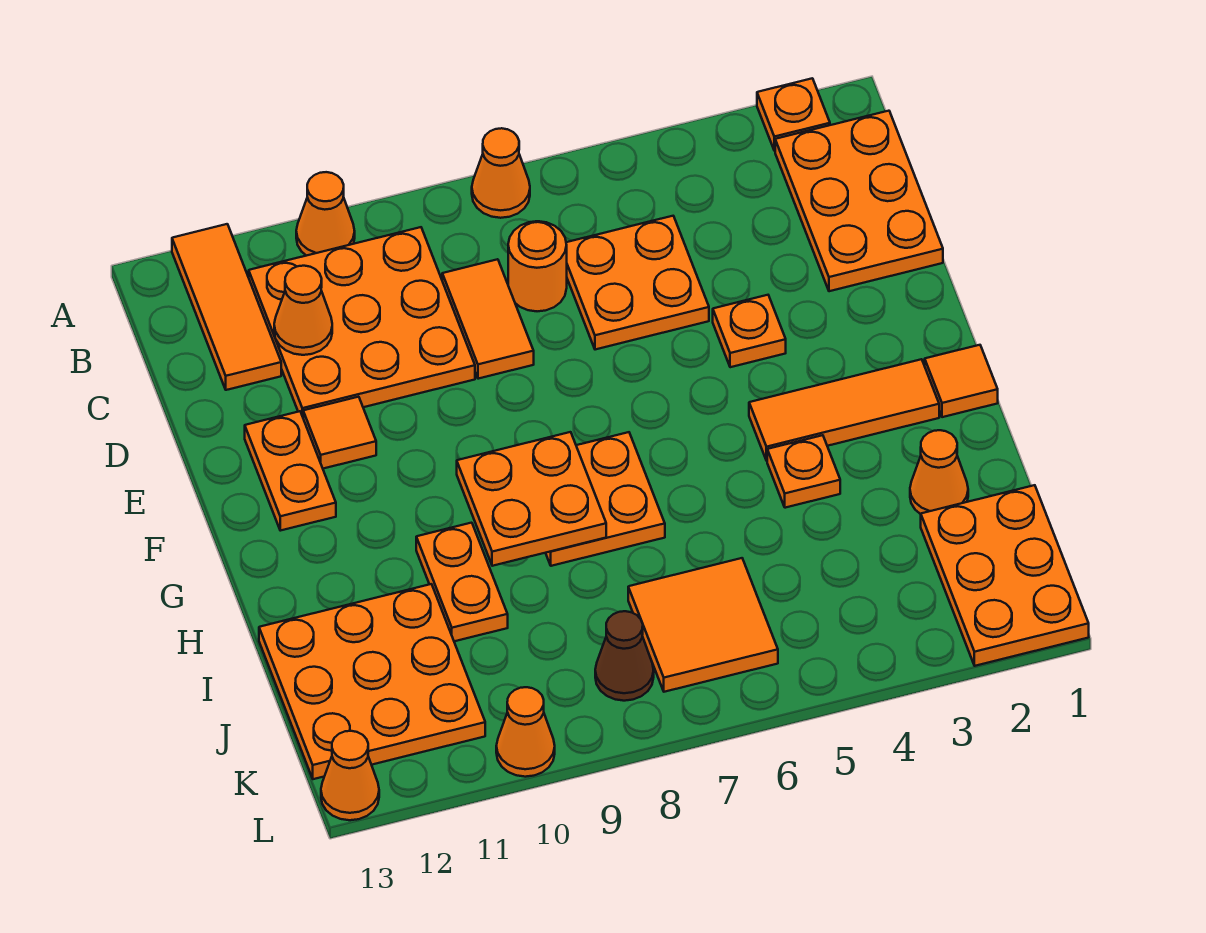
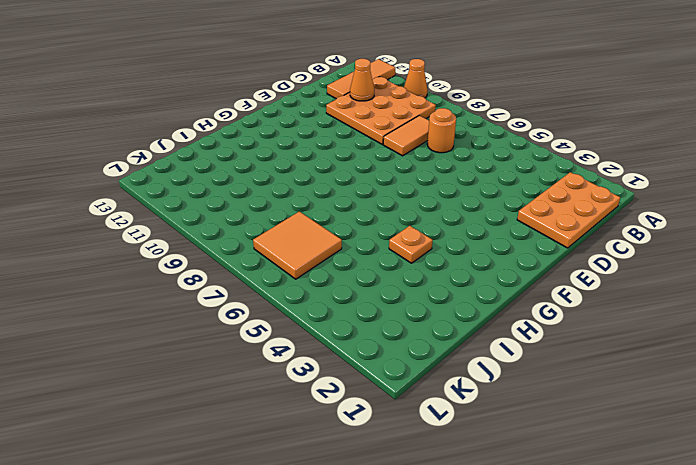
none -> orange plate A2 level 1
none -> orange cone A7 level 1
none -> orange plate C5:D6 level 1

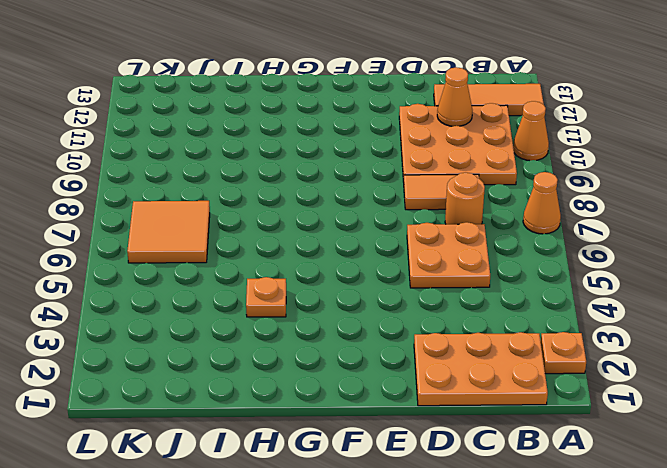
none -> orange plate E4 level 1
none -> orange tile E11 level 1
none -> orange plate E12:F12 level 1

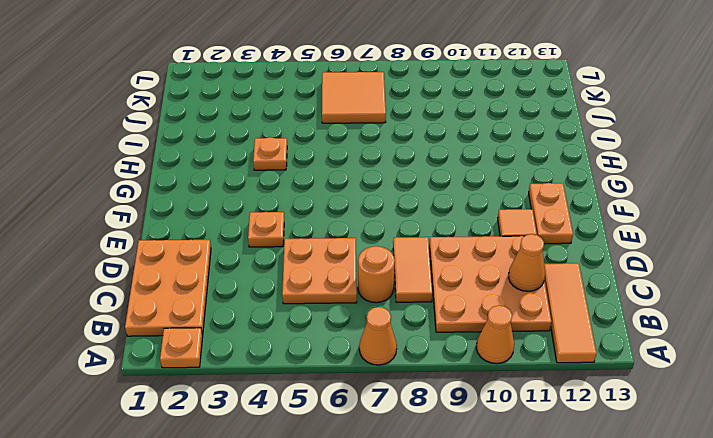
none -> orange tile G1 level 1
none -> orange tile G2:G4 level 1
none -> orange plate G7:H8 level 1

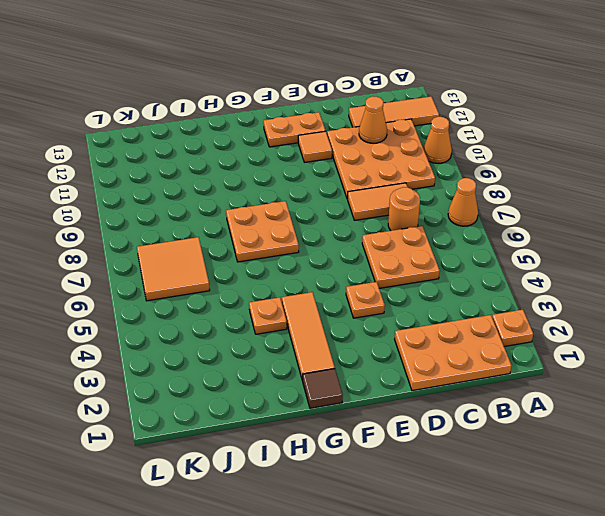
brown tile G1 level 1 -> orange tile G1 level 1
none -> orange plate H10:I10 level 1
none -> orange cone I2 level 1
none -> orange plate I11:K13 level 1

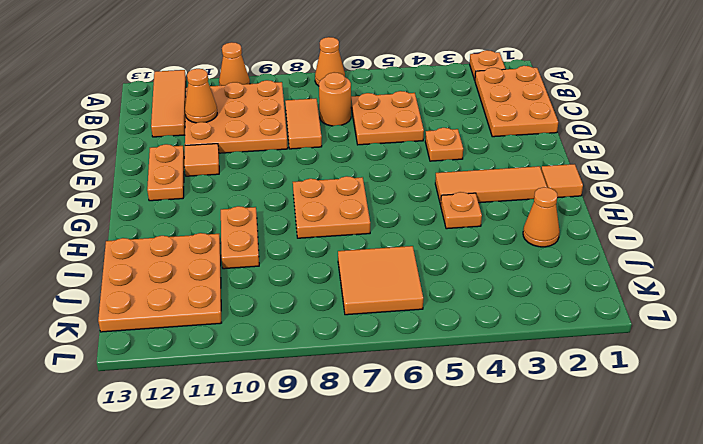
none -> orange plate J1:L2 level 1
none -> brown cone K8 level 1
none -> orange cone L10 level 1

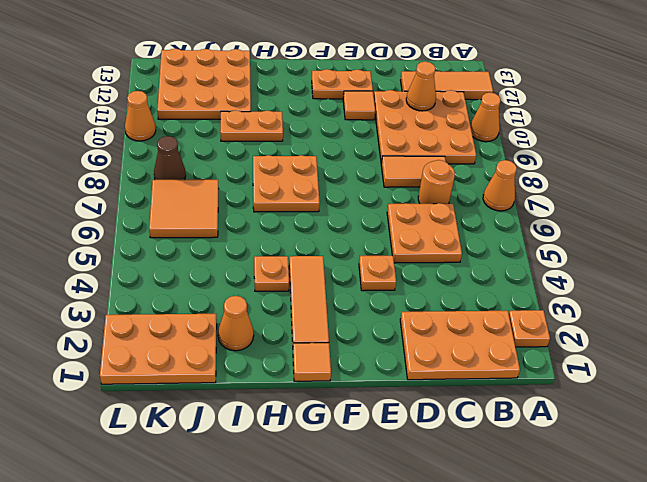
none -> orange cone L13 level 1
none -> orange plate G8:H9 level 2

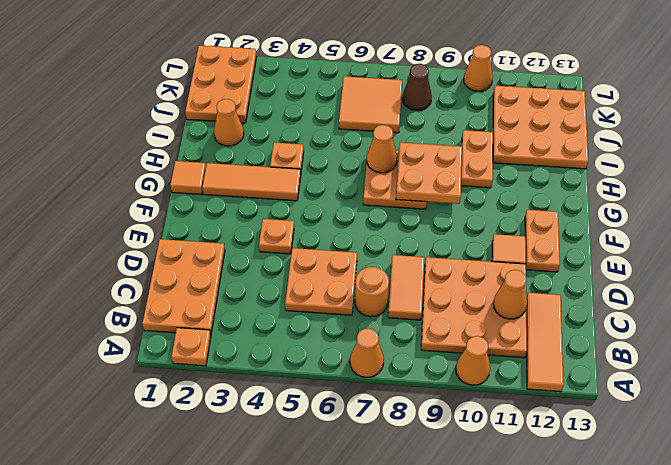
orange cone H7 level 2 -> orange cone L13 level 1

